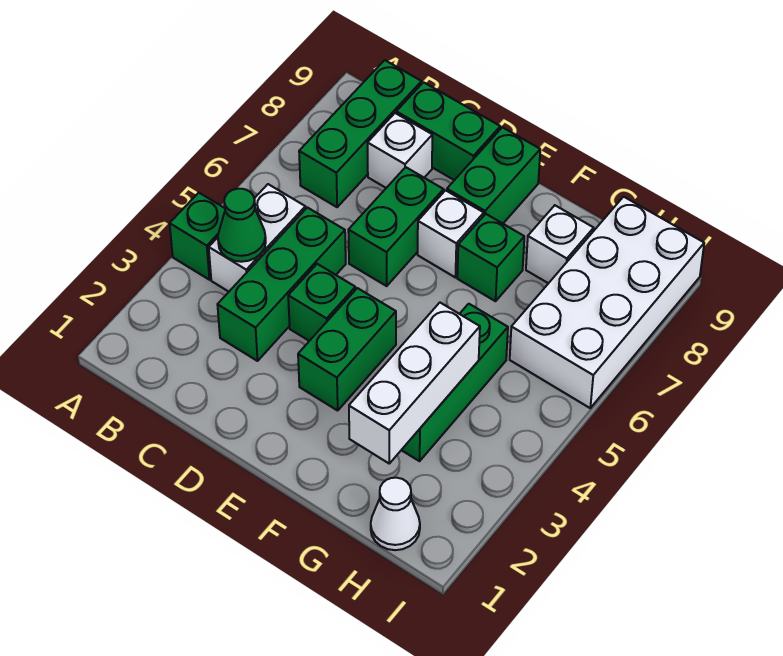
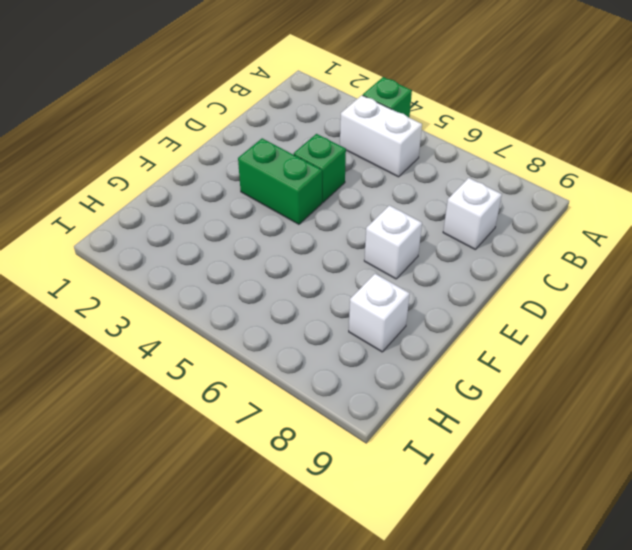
none -> green brick B7:B9 level 1
none -> green brick C3:C5 level 1
none -> green brick C9:D9 level 1

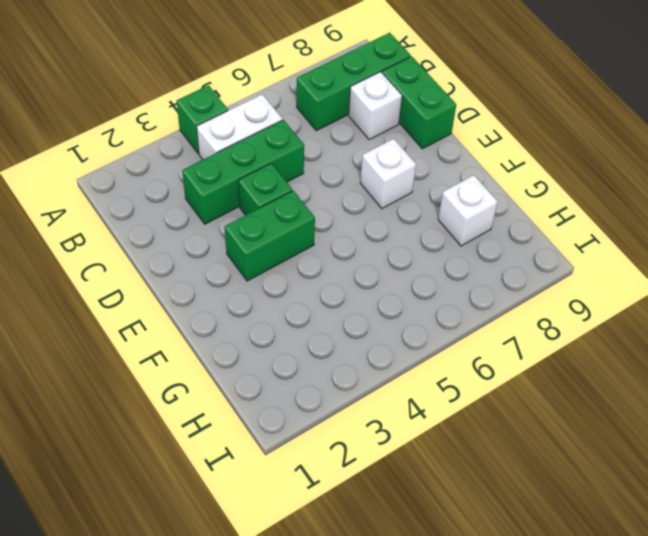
none -> green brick D6:D7 level 1
none -> green brick E8:E9 level 1
none -> green brick F7 level 1

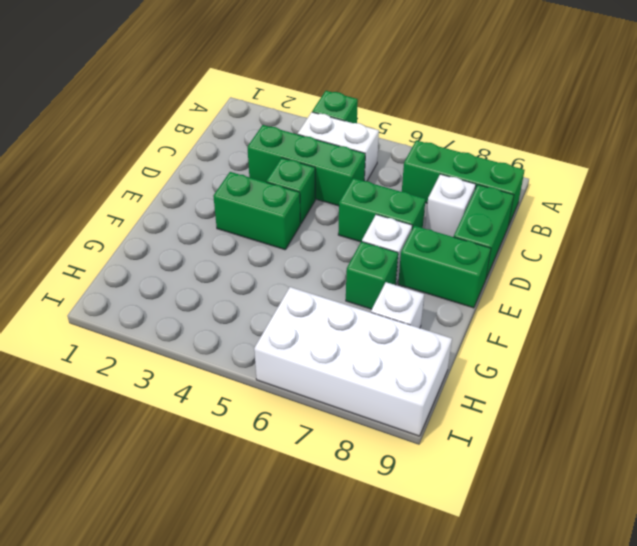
none -> green brick G3:G5 level 1
none -> white cone H1 level 1
none -> green cone B4 level 2

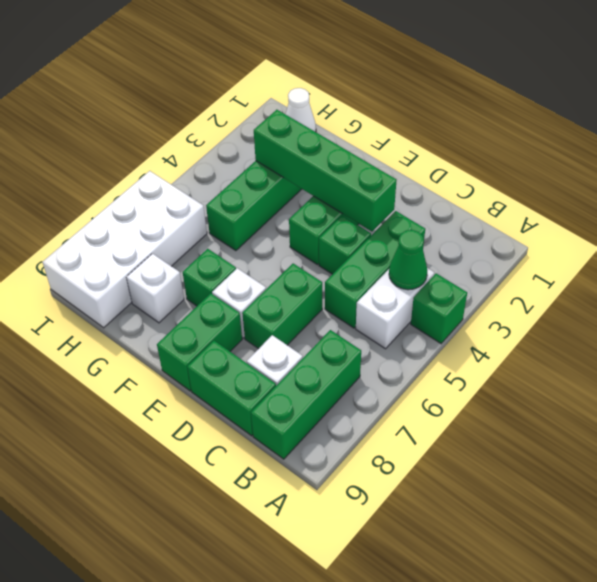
green brick D3:G3 level 2 -> white brick G2:G4 level 2

